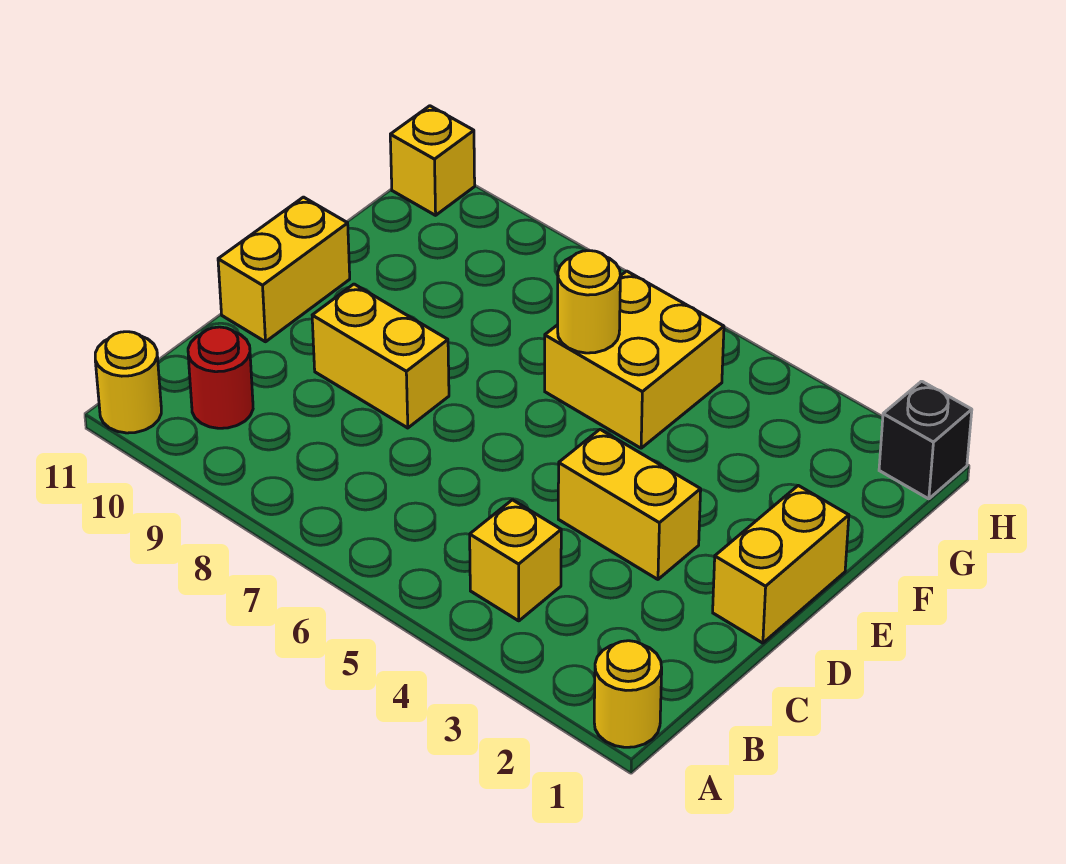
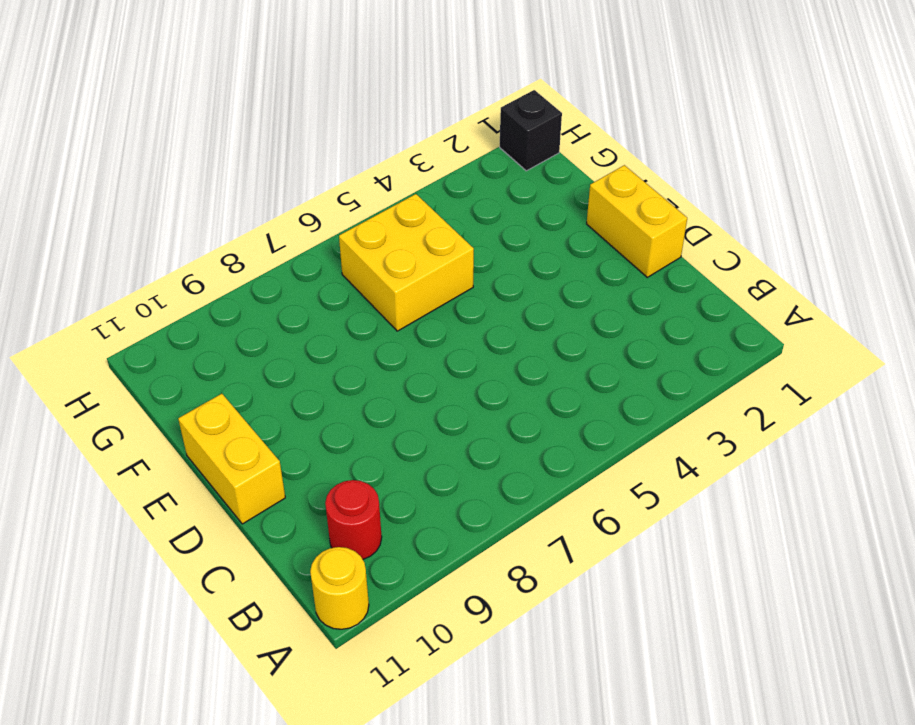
none -> yellow round brick A1 level 1
none -> yellow brick B4 level 1
none -> yellow brick D3:D4 level 1

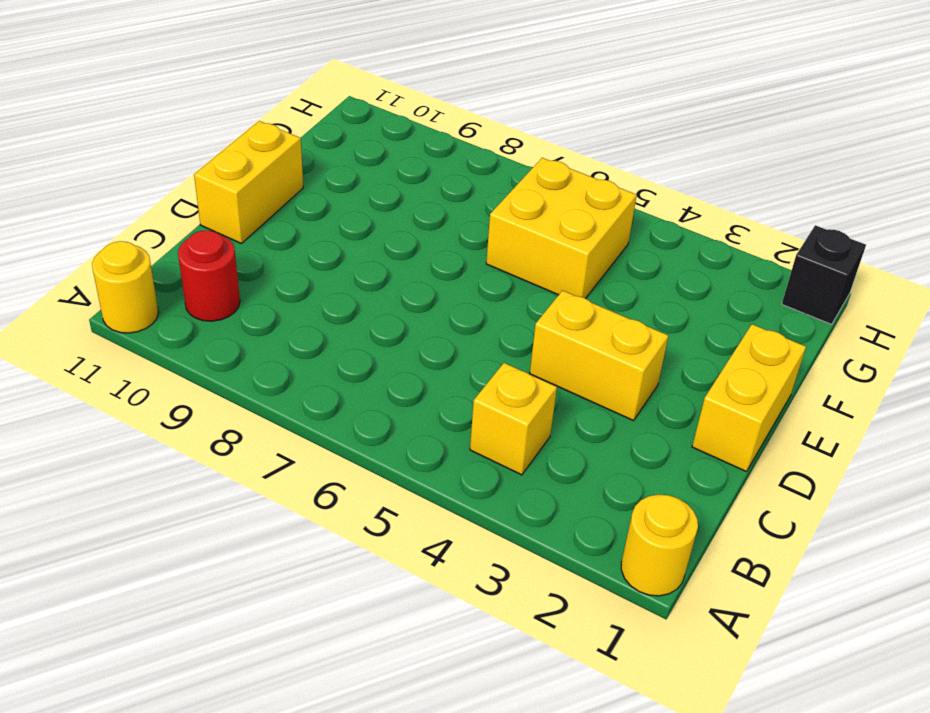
none -> yellow brick D8:D9 level 1
none -> yellow brick H11 level 1
none -> yellow round brick F6 level 2

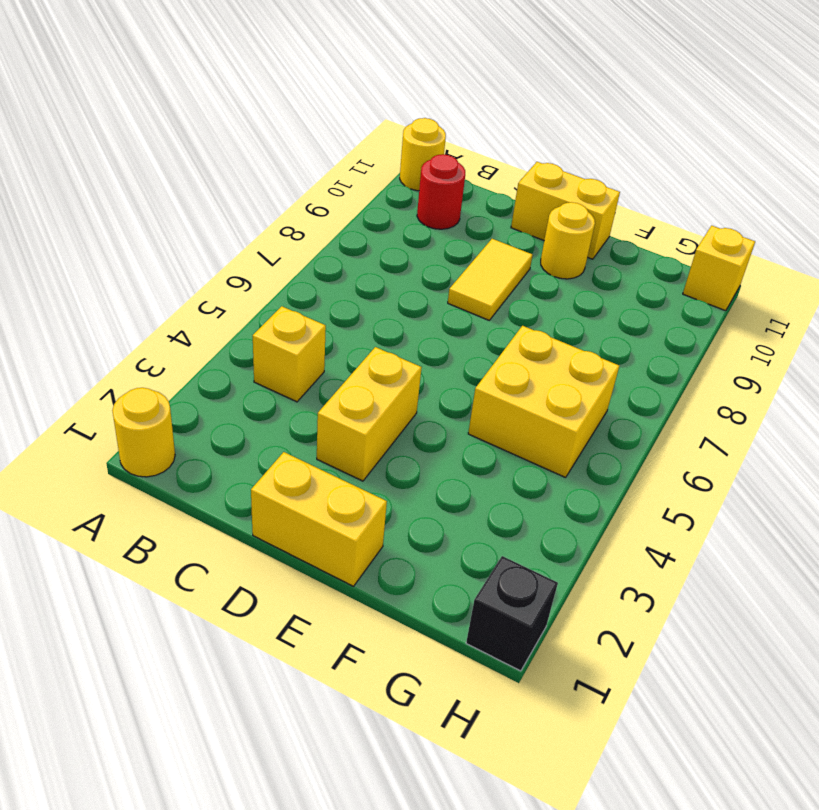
yellow tile D8:D9 level 1 -> yellow brick D8:D9 level 1
yellow round brick E10 level 1 -> yellow round brick F6 level 2

